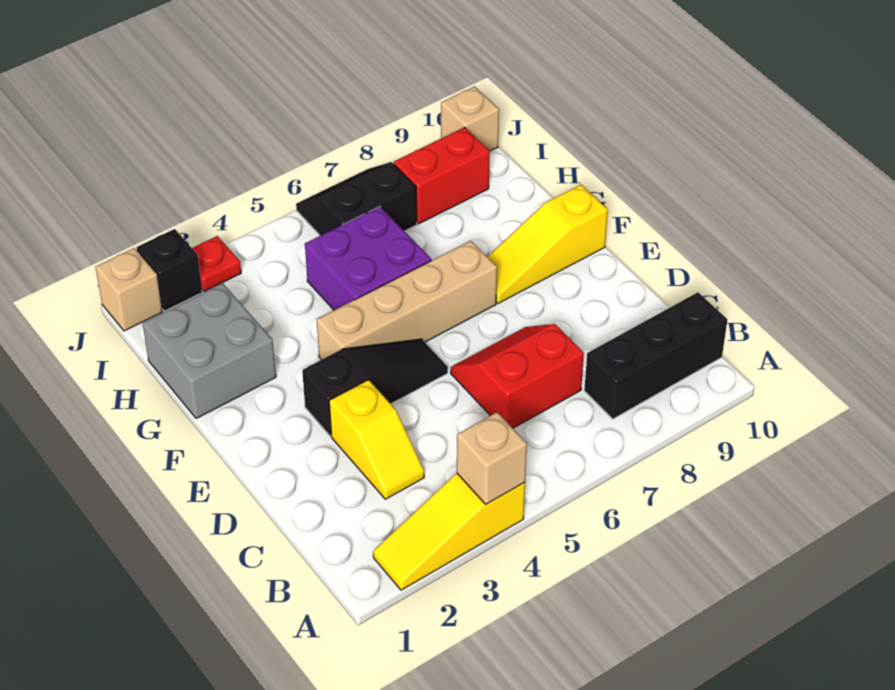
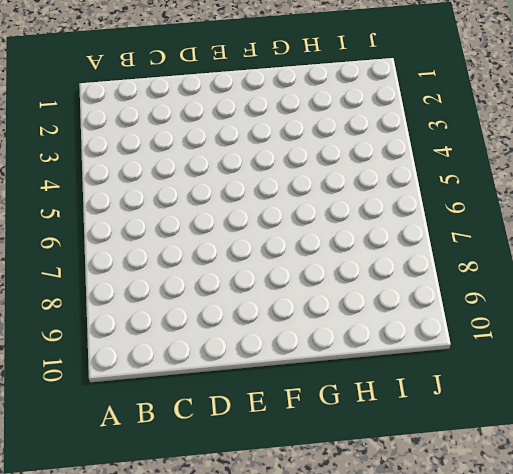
none -> yellow slope A2:A4 level 1 top 4
none -> black brick B8:B10 level 1
none -> yellow slope C3:D3 level 1 top D

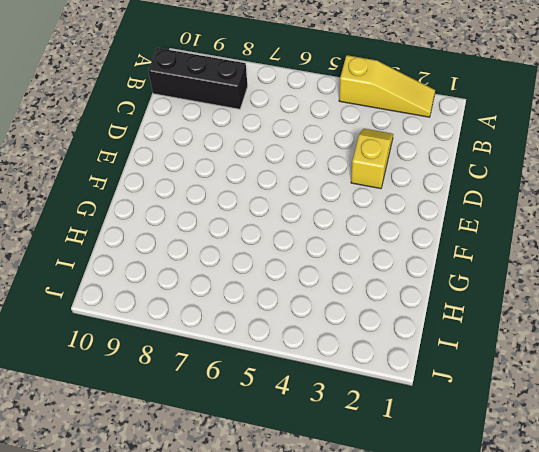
none -> red slope C6:D7 level 1 top C
none -> black slope E3:E5 level 1 top 3
none -> tan brick F4:F7 level 1

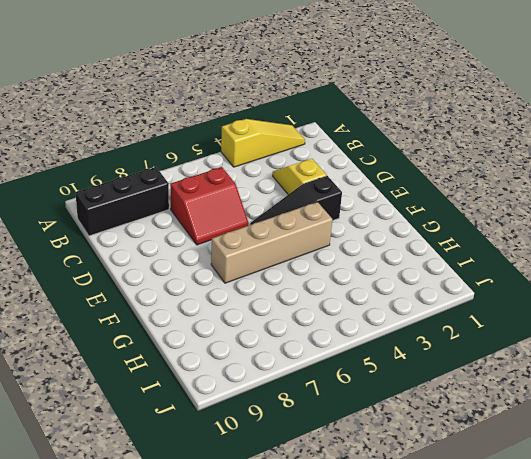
none -> yellow slope F8:F10 level 1 top 10
none -> grey brick G1:H2 level 1
none -> purple brick G5:H6 level 1

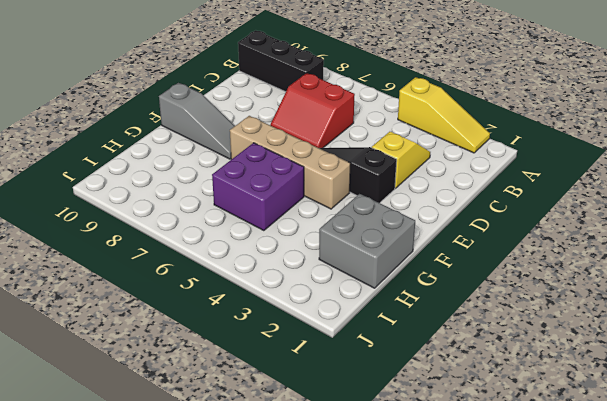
grey slope F8:F10 level 1 top 10 -> yellow slope F8:F10 level 1 top 10
none -> black slope I6:J7 level 1 top I
none -> red brick I8:I9 level 1
none -> tan brick J1 level 1

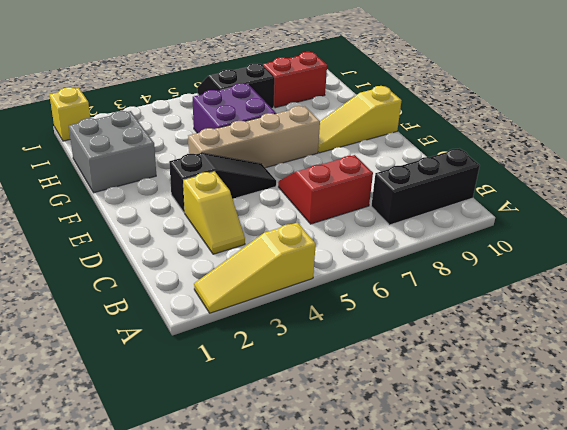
yellow brick J1 level 1 -> tan brick J1 level 1
none -> black brick J2 level 1
none -> red plate J3 level 1
none -> tan brick J10 level 1

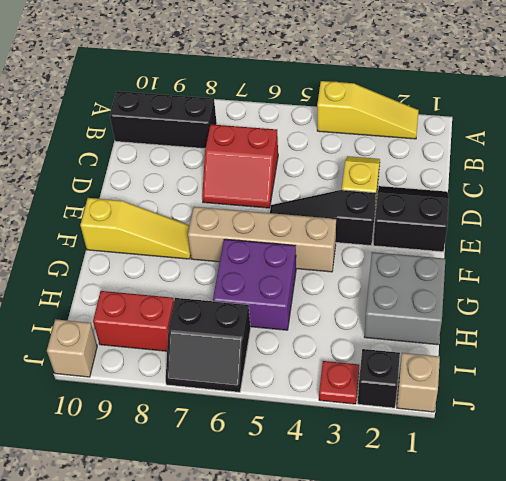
black slope D1:E2 level 1 top E -> none
none -> tan brick A4 level 2

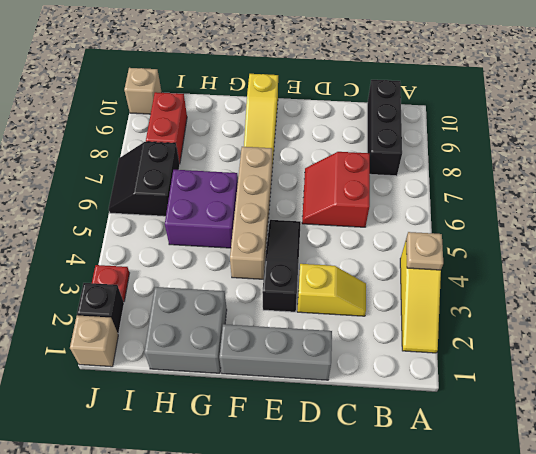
tan plate A4 level 2 -> tan brick A4 level 2
grey brick D1:F1 level 1 -> none

